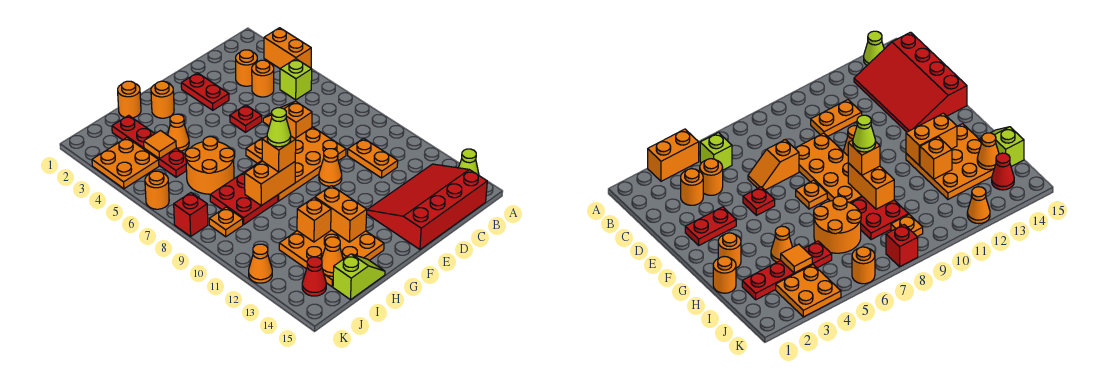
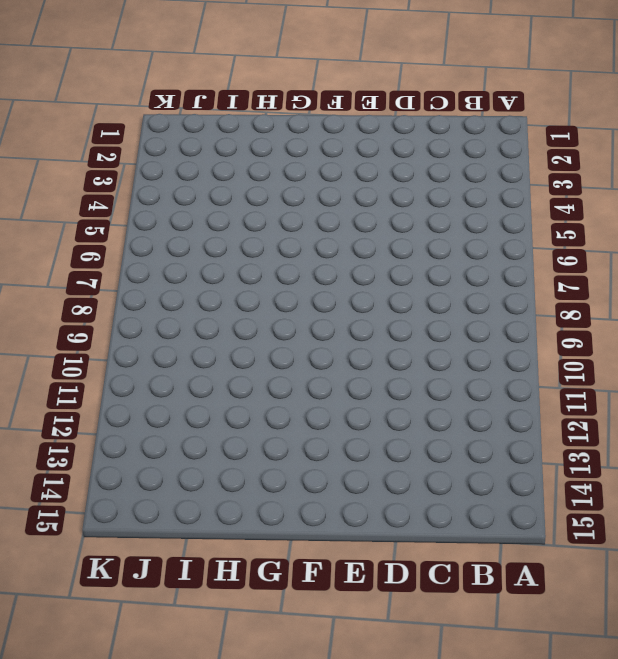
none -> orange brick A3:A4 level 1
none -> lime cone A14 level 1
none -> lime brick B5 level 1
none -> red slope B13:E15 level 1 top 15

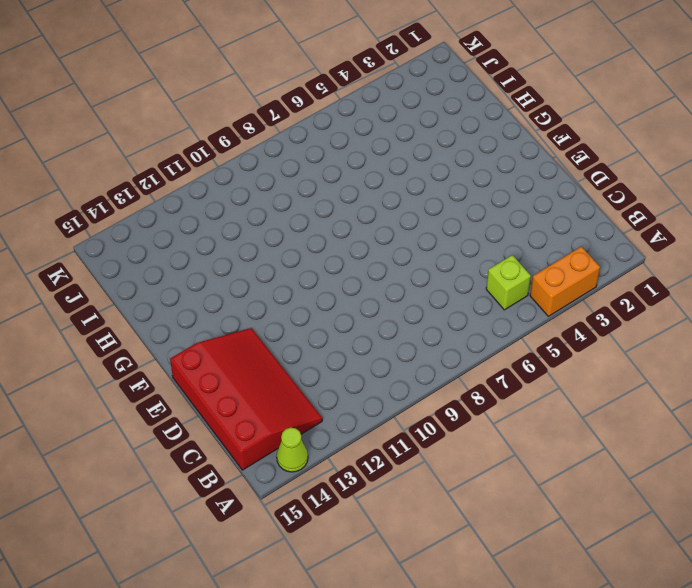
none -> orange round brick C3 level 1
none -> orange round brick C4 level 1
none -> orange plate C10:C11 level 1
none -> orange slope D6:D7 level 1 top 7

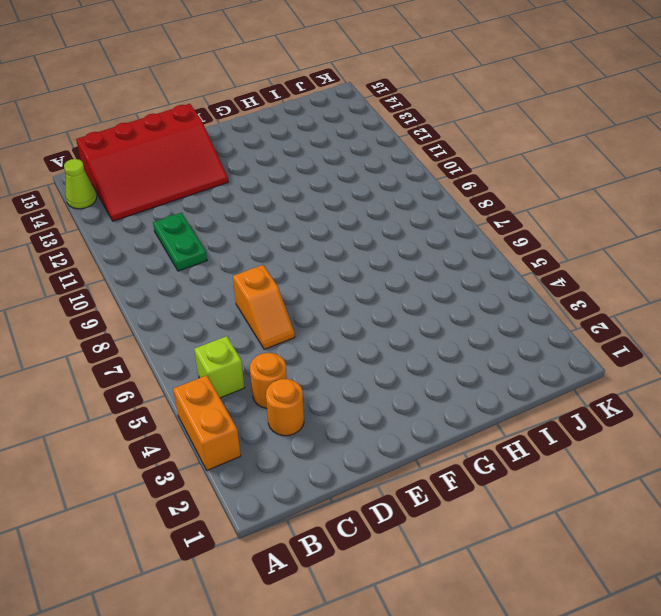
green plate C10:C11 level 1 -> orange plate C10:C11 level 1
none -> orange plate D8:G9 level 1
none -> red plate E2:E3 level 1
none -> red plate E5 level 1
none -> orange cone E10 level 1

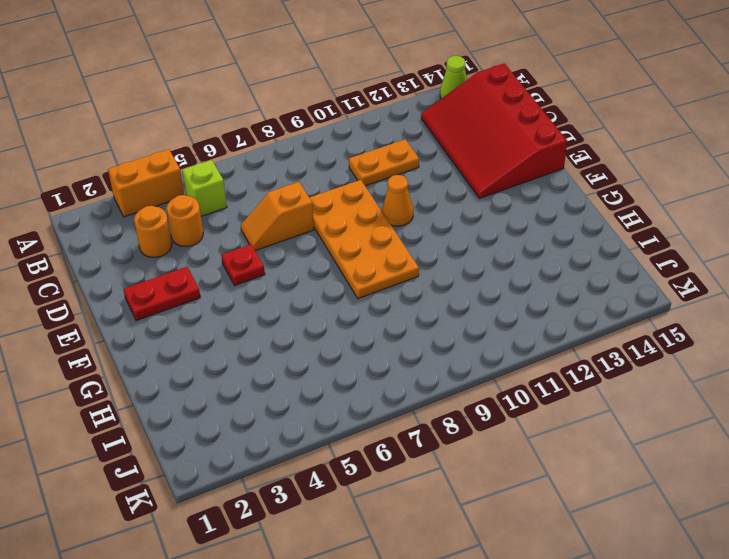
none -> orange plate F7 level 1
none -> orange round brick G2 level 1
none -> orange plate G12:I14 level 1
none -> orange round brick H1 level 1

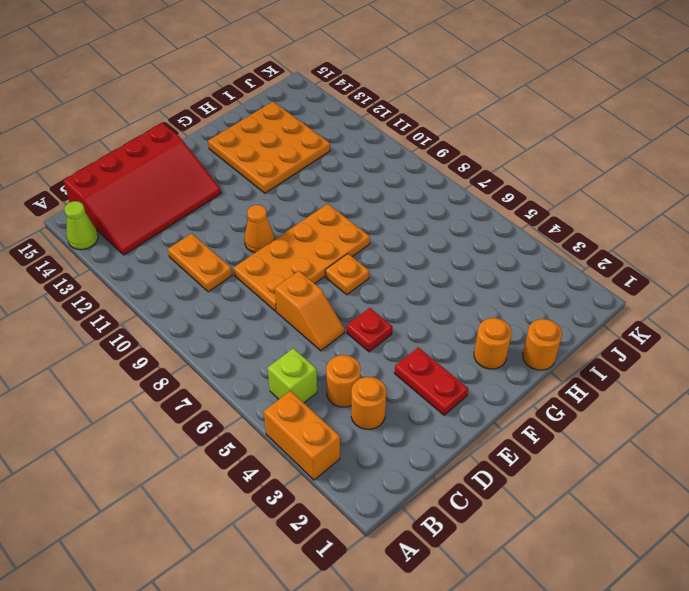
none -> orange cone H4 level 1
none -> orange round brick H6:I7 level 1
none -> red plate H8:I9 level 1
none -> lime slope H15:I15 level 1 top I

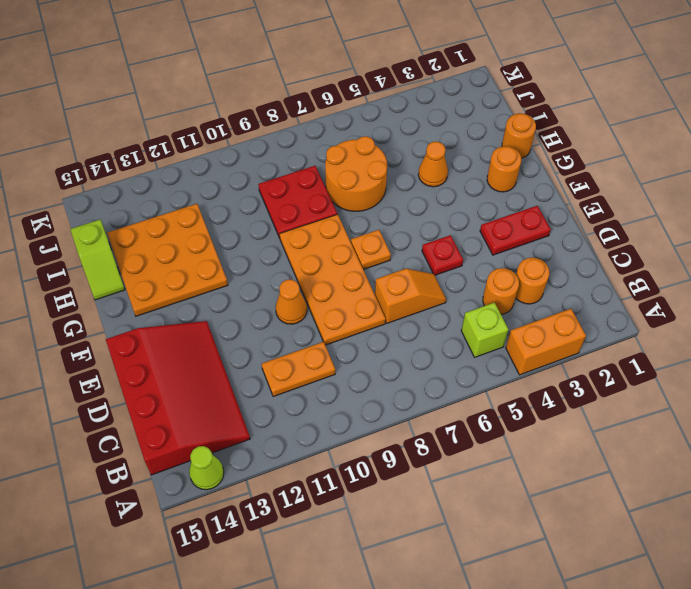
none -> red plate I2:I5 level 1
none -> orange plate J3:K4 level 1
none -> orange plate J9 level 1
none -> red cone J14 level 1

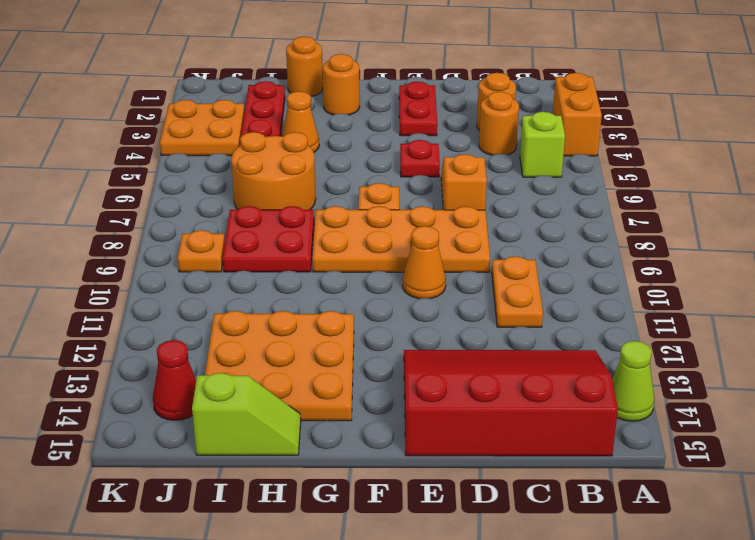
none -> orange round brick K6 level 1
none -> red brick K8 level 1
none -> orange cone K12 level 1
none -> orange brick G9:H9 level 2

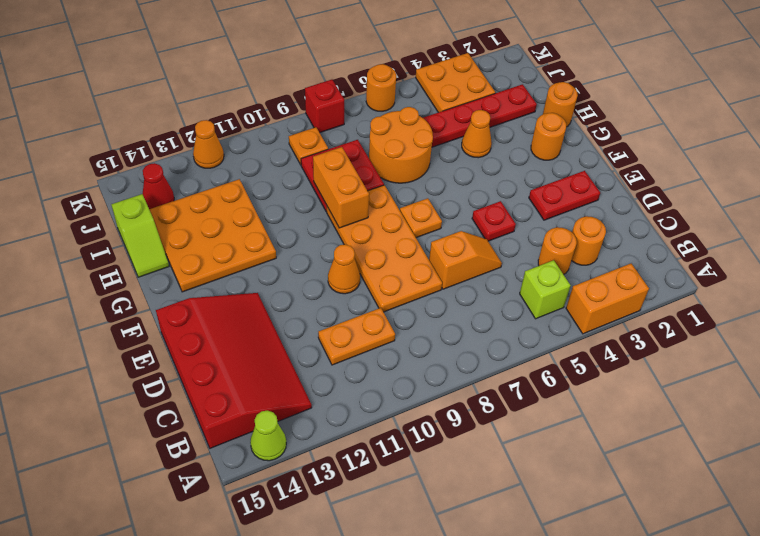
none -> orange brick G12:G13 level 2
none -> orange brick H12 level 2
none -> orange tile I4 level 2
none -> orange cone I14 level 2

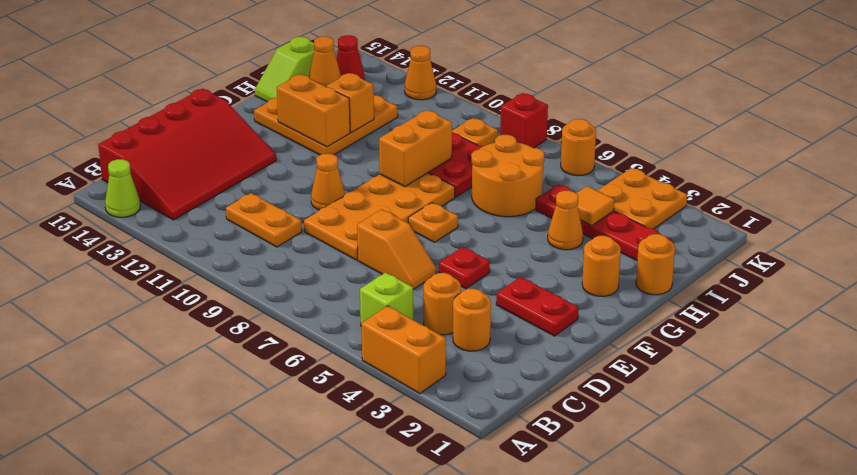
none -> orange brick G9 level 3
none -> lime cone G9 level 4

